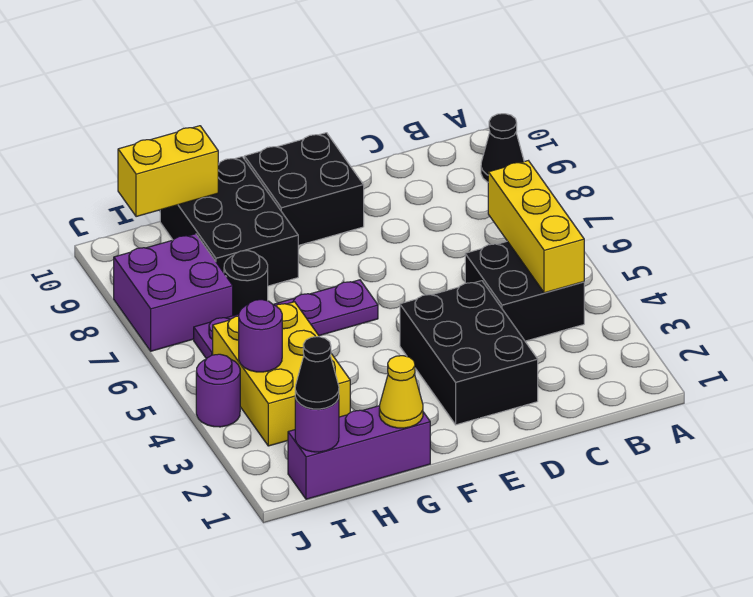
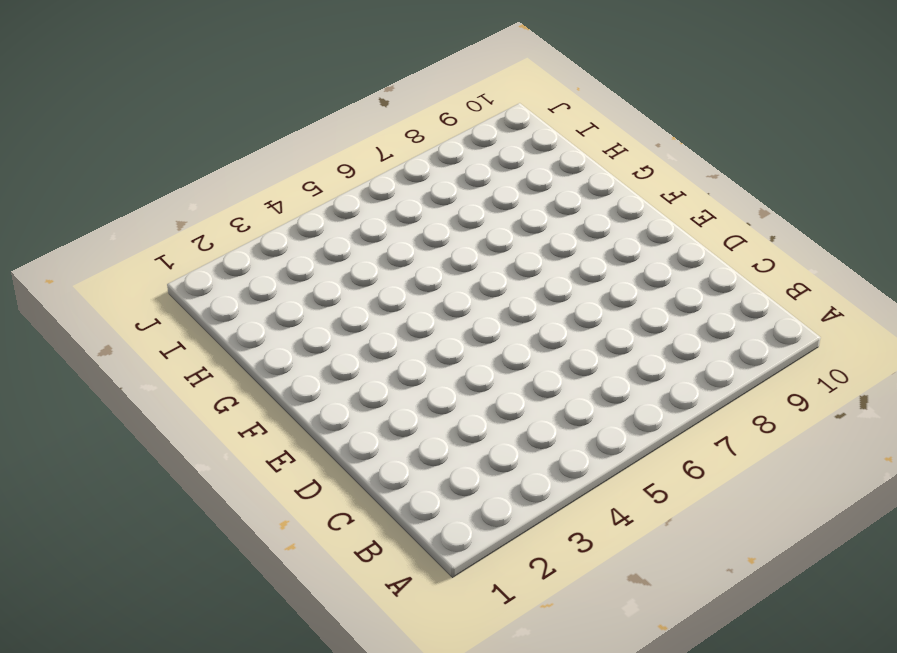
none -> black cone A9 level 1
none -> black brick B4:C5 level 1
none -> black brick D2:E4 level 1

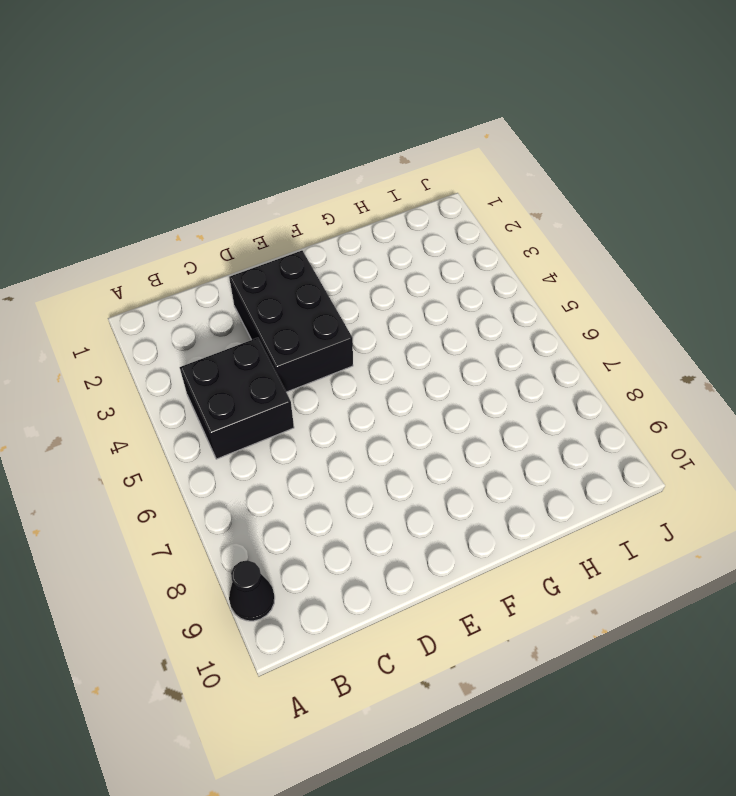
none -> black brick E9:F10 level 1
none -> purple plate F6:I6 level 1
none -> purple brick G1:I1 level 1

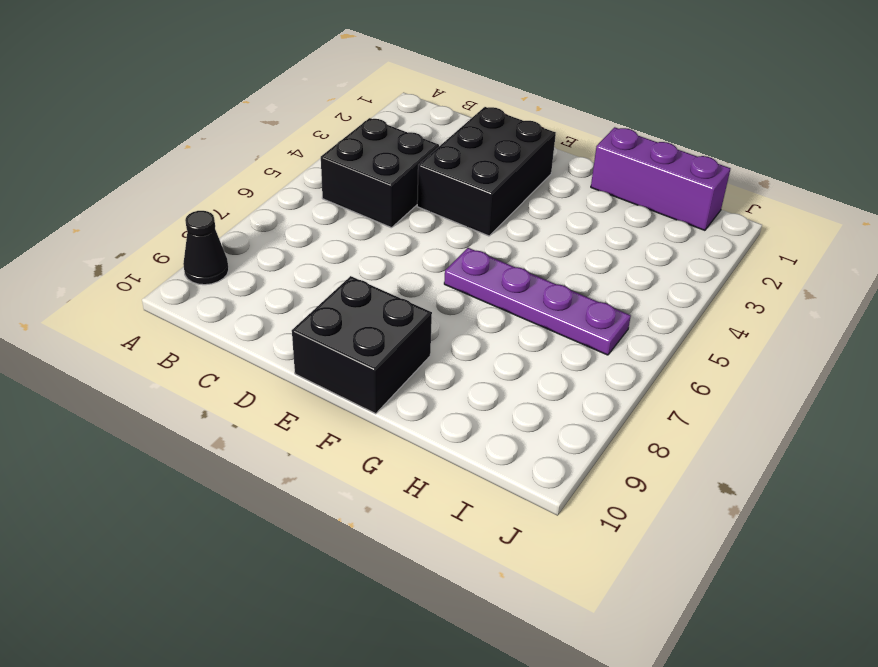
none -> black brick G8:H10 level 1
none -> yellow brick H3:I5 level 1
none -> black round brick H7 level 1

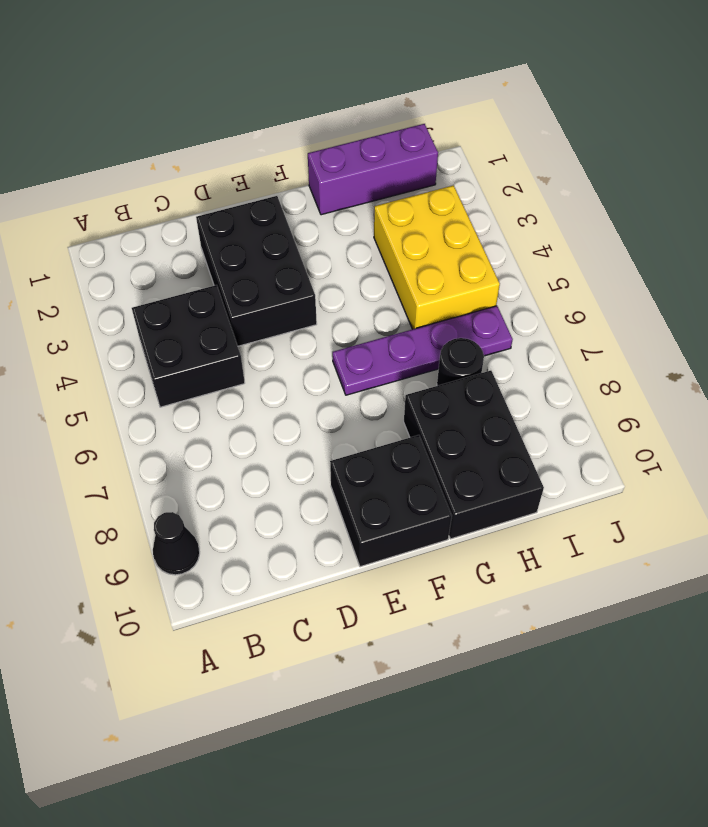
none -> purple brick I7:J8 level 1
none -> purple round brick J4 level 1
none -> yellow brick B4:B6 level 2

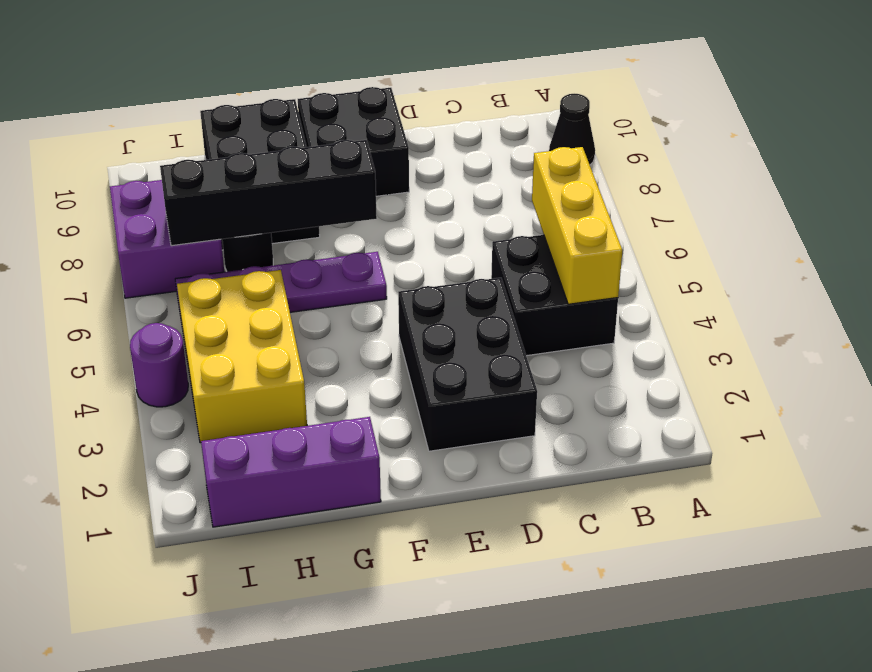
black brick F7:I7 level 2 -> none
none -> yellow cone G1 level 2
none -> yellow brick H10:I10 level 2
none -> purple round brick I1 level 2

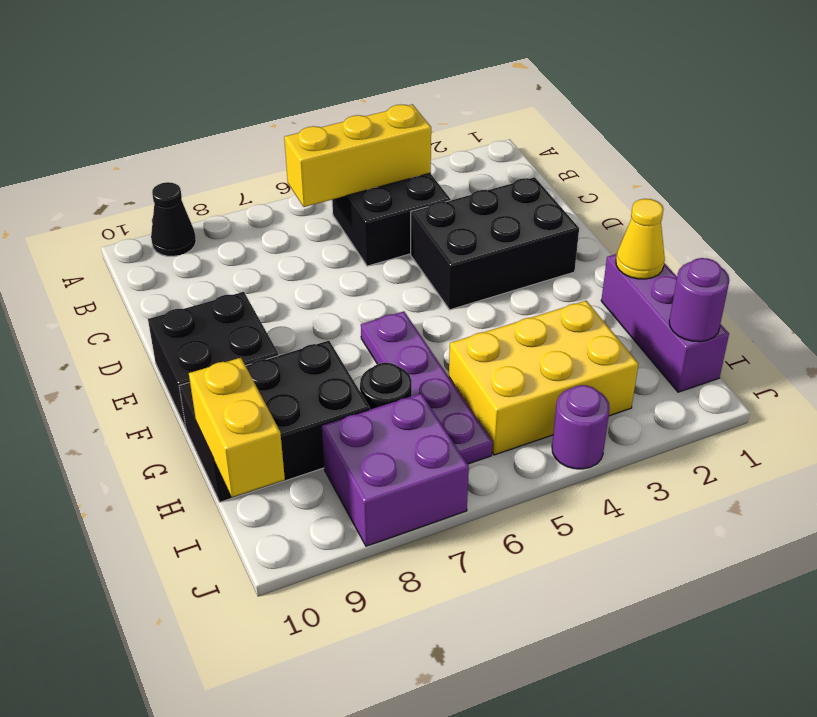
none -> purple round brick I4 level 2
none -> black cone I1 level 3

